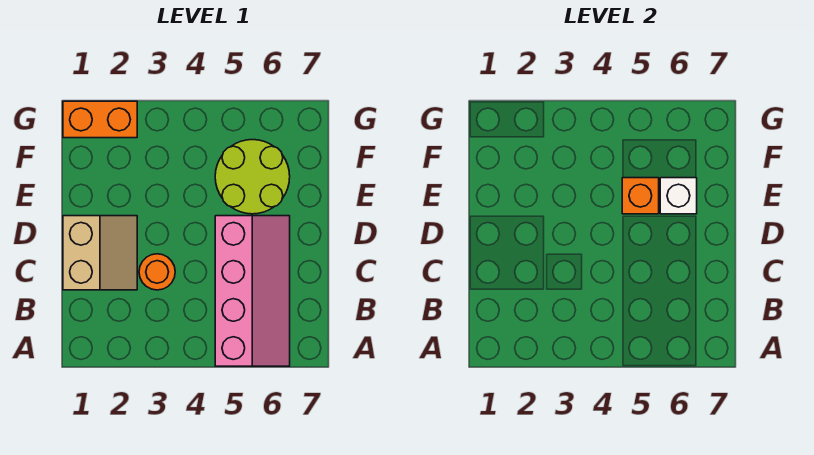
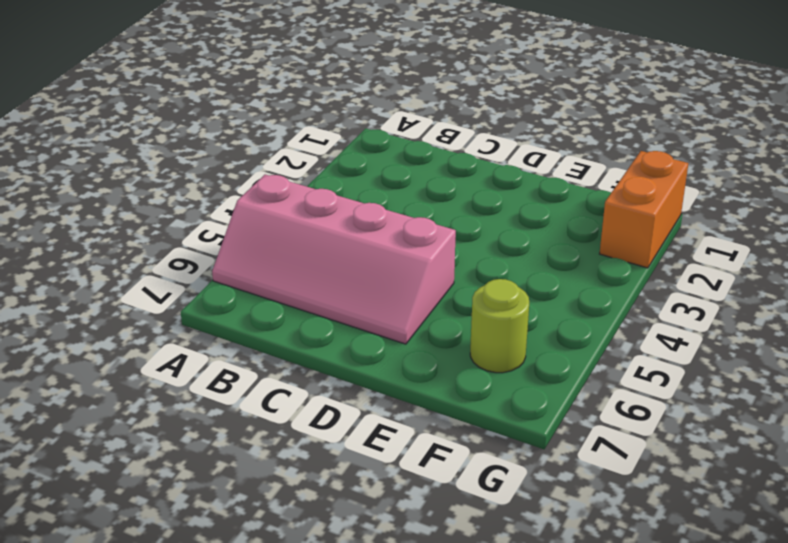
lime round brick F6 level 1 -> lime round brick E5:F6 level 1
none -> tan slope C1:D2 level 1 top 1
none -> orange round brick C3 level 1

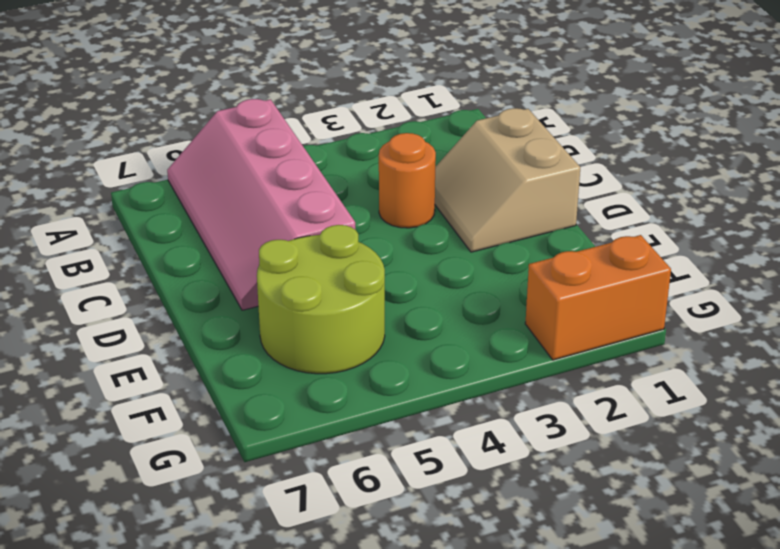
none -> orange brick E5 level 2
none -> white brick E6 level 2

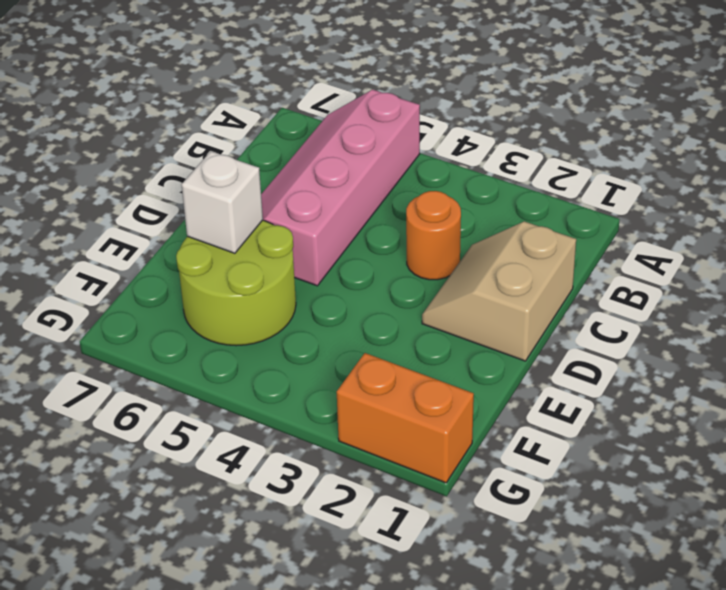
none -> orange brick E5 level 2

